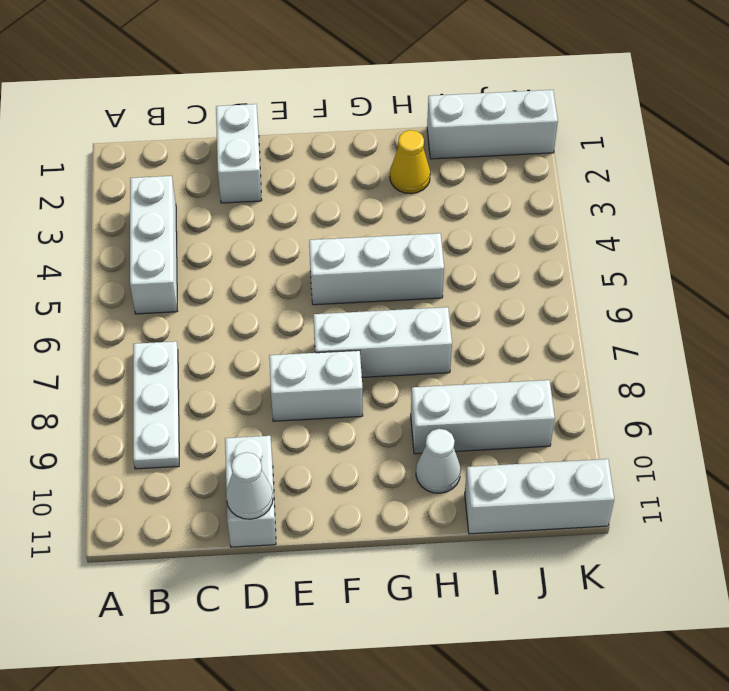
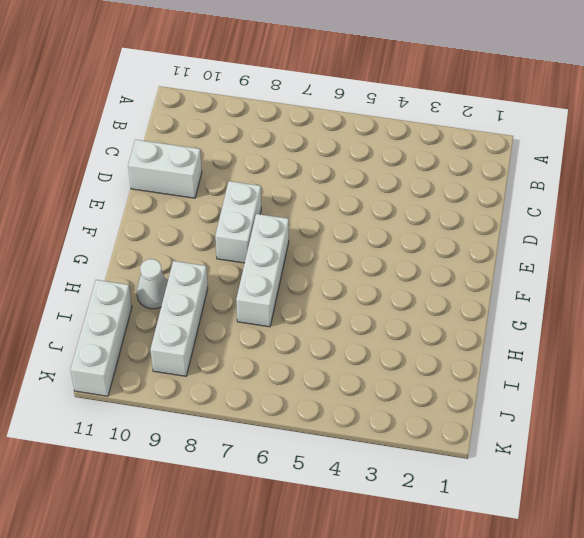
none -> white brick B3:B5 level 1
none -> white plate B7:B9 level 1
none -> white brick D1:D2 level 1

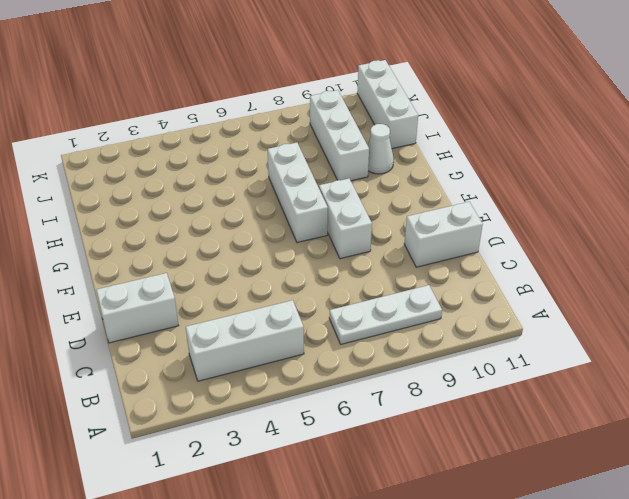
none -> white brick F5:H5 level 1
none -> yellow cone H2 level 1
none -> white brick I1:K1 level 1

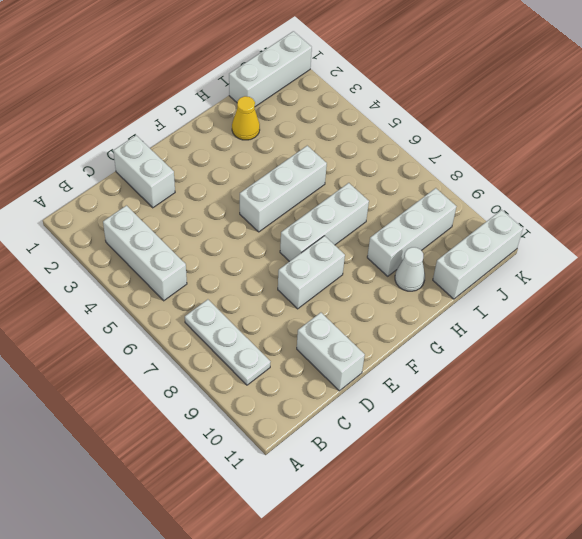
none -> white cone D11 level 2

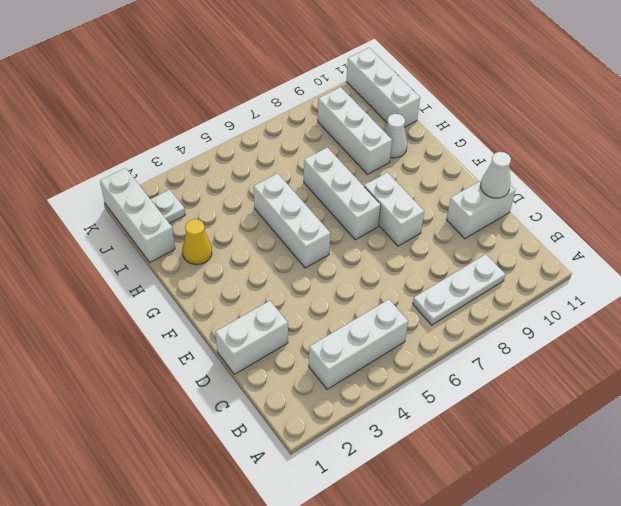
white plate J2 level 1 -> none

